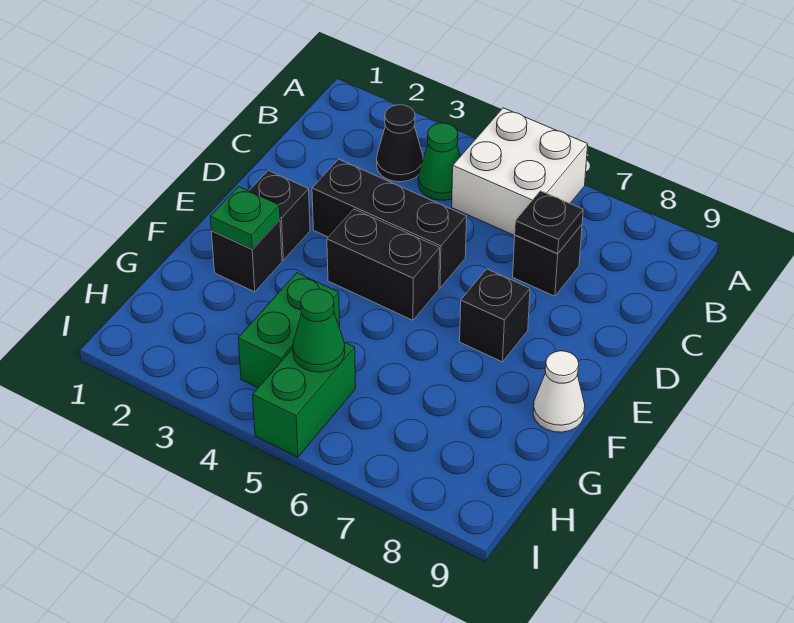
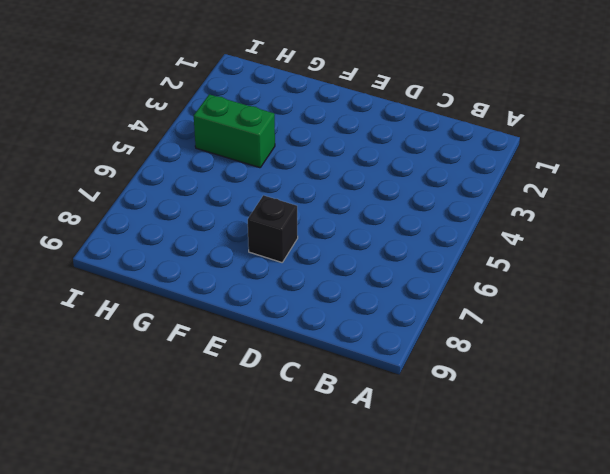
none -> white brick A5:B6 level 1
none -> black cone B3 level 1
none -> green cone B4 level 1

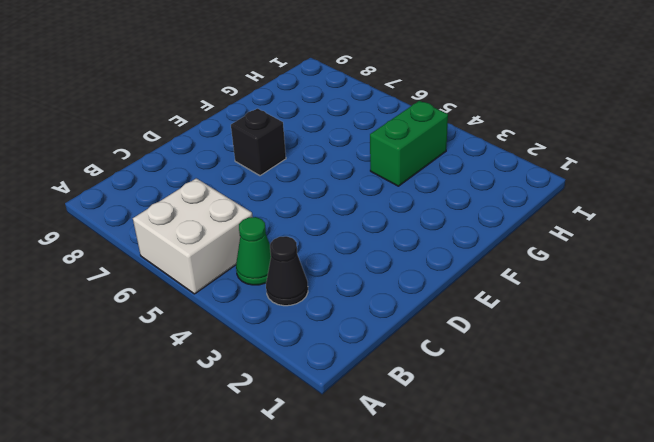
none -> black brick C7 level 1
none -> black brick D3:D5 level 1
none -> black brick E2 level 1

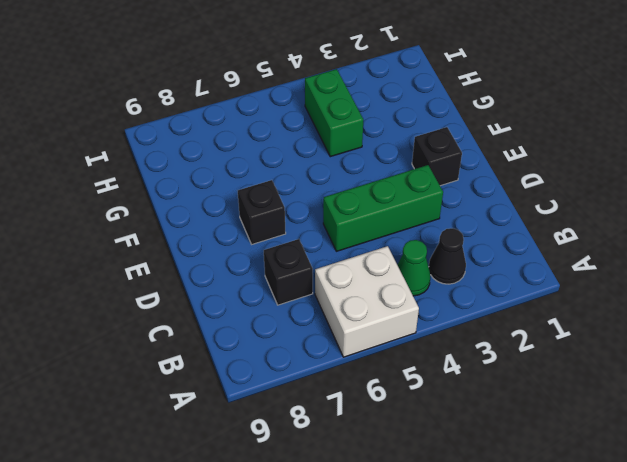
green brick D3:D5 level 1 -> black brick D3:D5 level 1
none -> black brick E4:E5 level 1
none -> black brick F2 level 1
none -> white cone F9 level 1

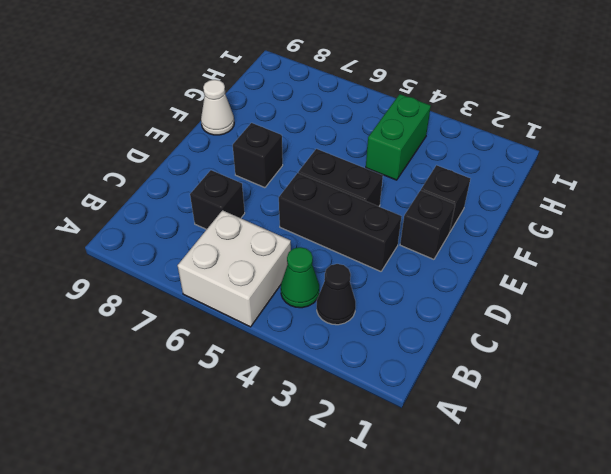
none -> green brick H5:I5 level 1
none -> black plate C7 level 2
none -> green plate F2 level 2

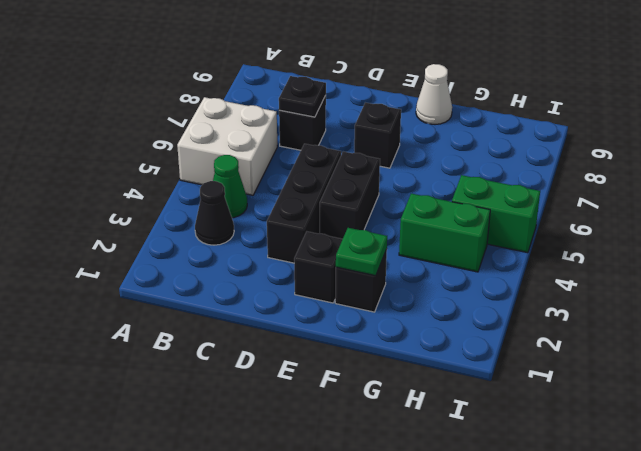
none -> green cone H5 level 2

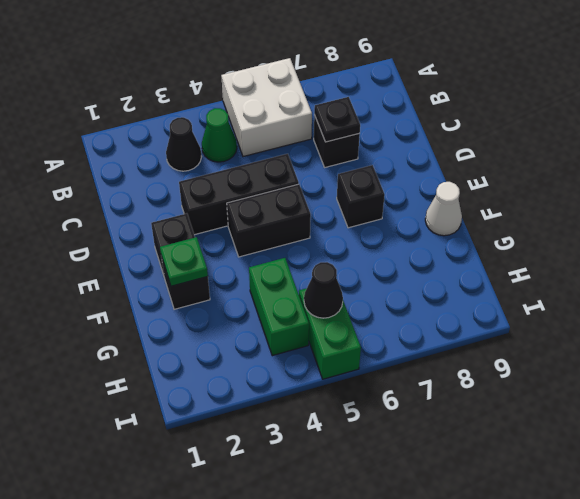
black cone H5 level 2 -> green cone H5 level 2

